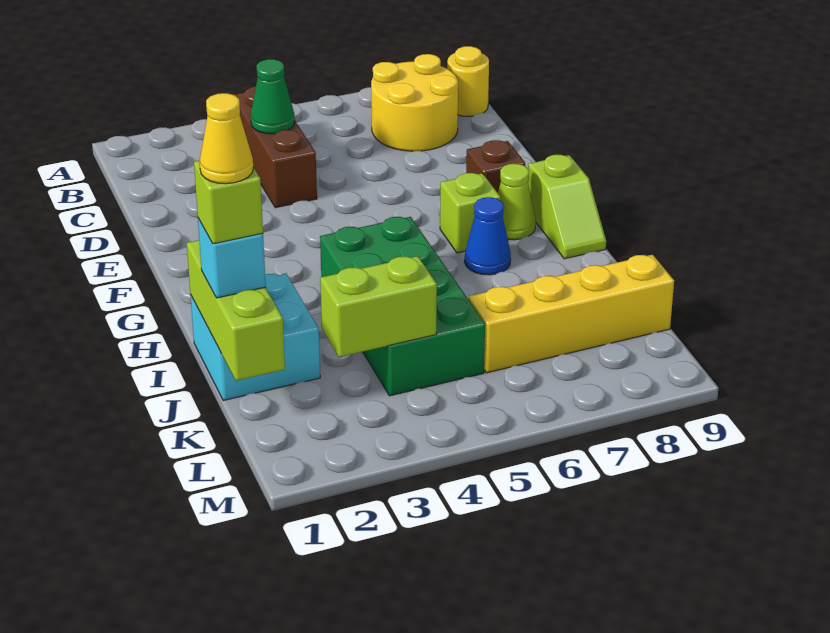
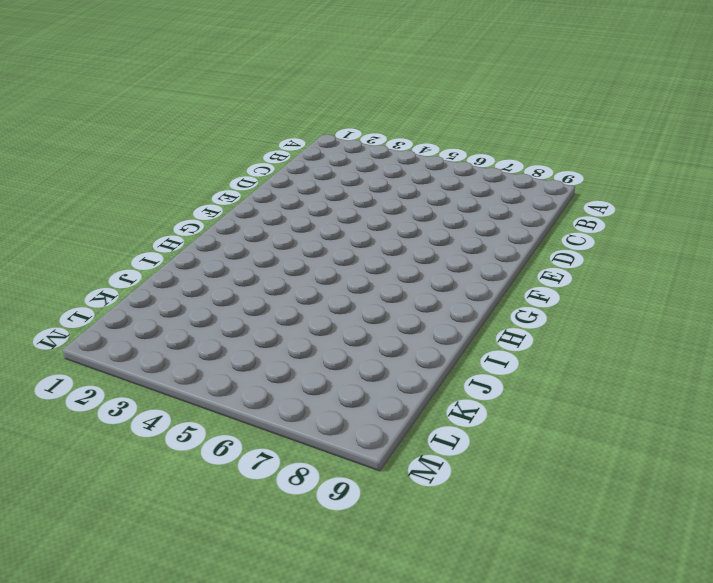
none -> brown brick B4:D4 level 1
none -> yellow round brick B7:C8 level 1
none -> yellow round brick B9 level 1

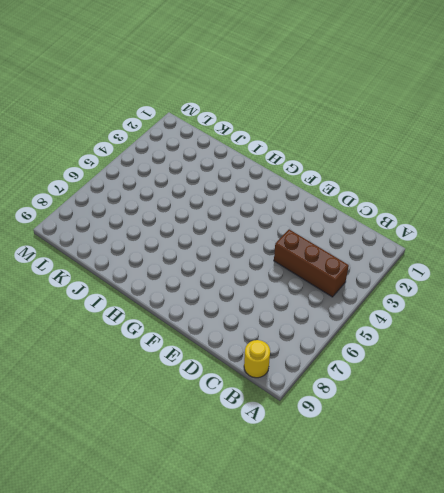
none -> yellow round brick B7:C8 level 1
none -> brown brick F8 level 1
none -> lime brick G7 level 1

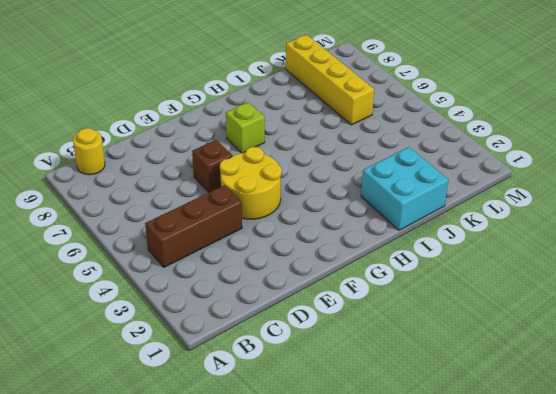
yellow round brick E4:F5 level 1 -> yellow round brick B7:C8 level 1
brown brick E6 level 1 -> brown brick F8 level 1
none -> lime cone G8 level 1
none -> lime slope G9:H9 level 1 top G
none -> green brick H4:K5 level 1

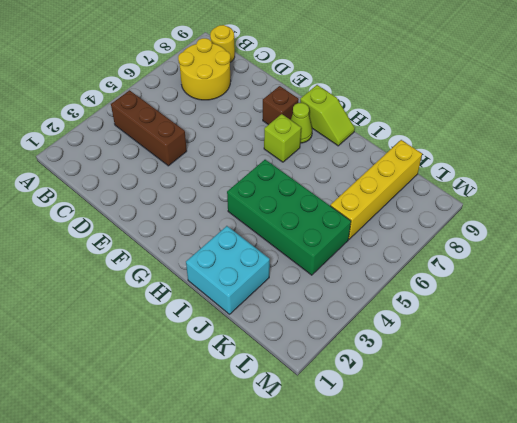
none -> blue cone H7 level 1
none -> green cone C4 level 2
none -> lime brick I1:K1 level 2

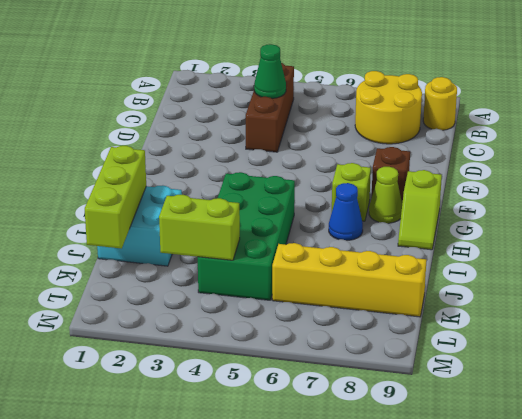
none -> cyan brick J1 level 3
none -> lime brick J1 level 4
none -> yellow cone J1 level 5

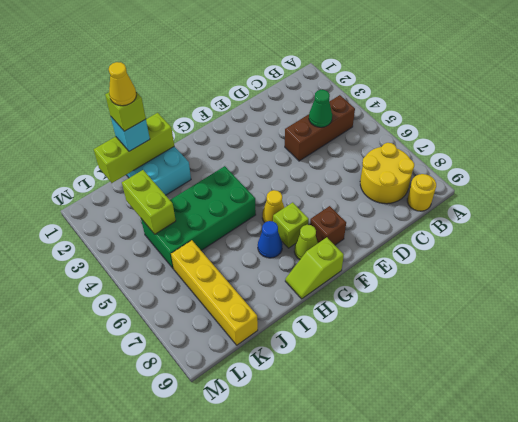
yellow cone G6 level 1 -> none

